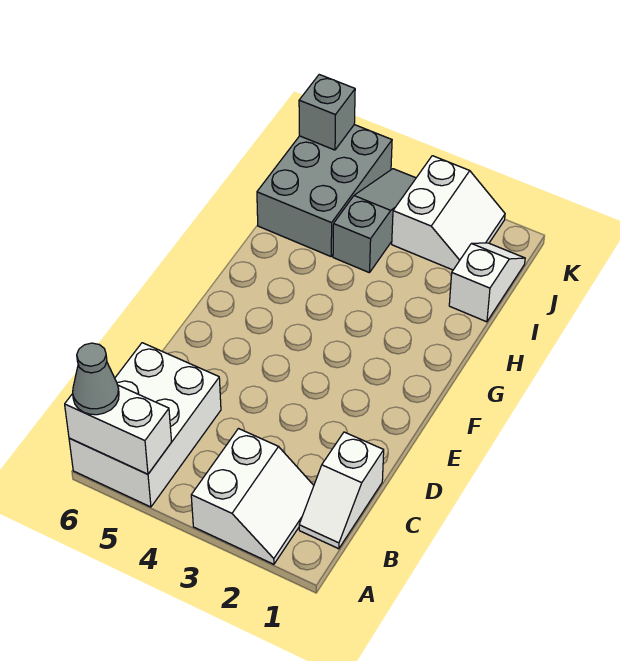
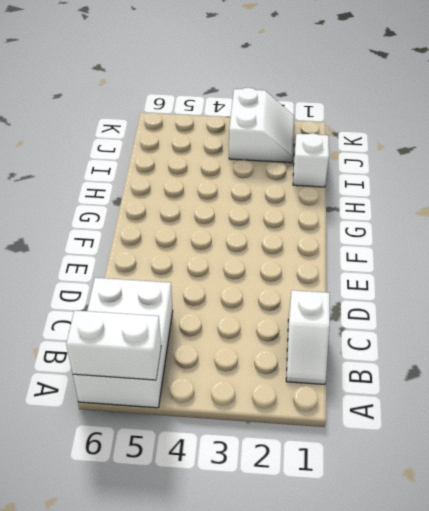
none -> white slope A2:B3 level 1 top 3
none -> grey slope I4:K4 level 1 top I

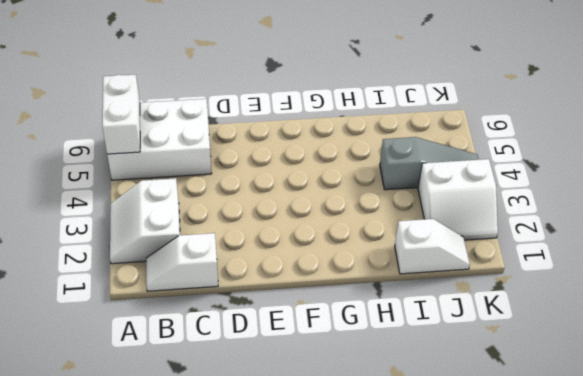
white slope A2:B3 level 1 top B -> white slope A2:B3 level 1 top 3
none -> grey brick I5:K6 level 1
none -> grey brick K6 level 2

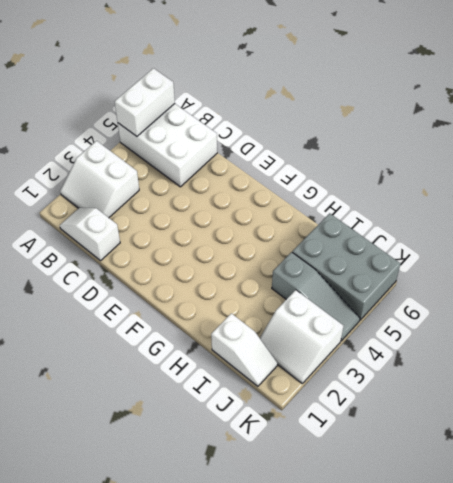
none -> grey brick K6 level 2
none -> grey cone A6 level 3

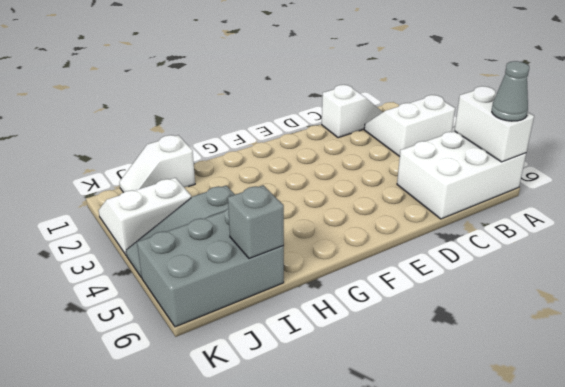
grey brick I6 level 2 -> grey brick K6 level 2

